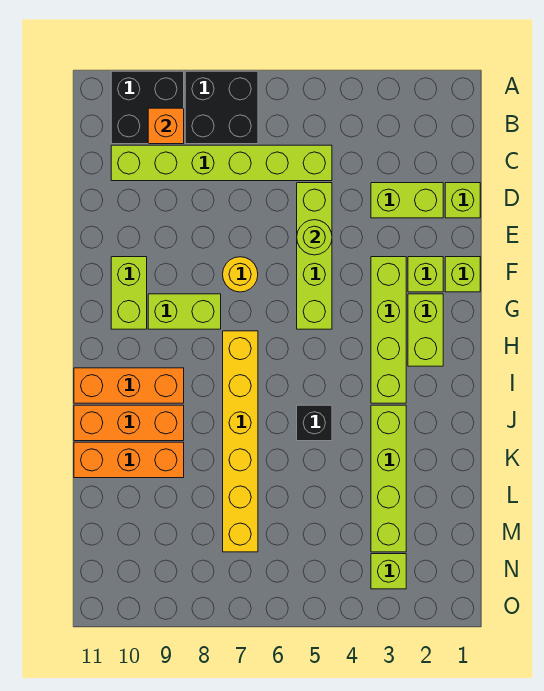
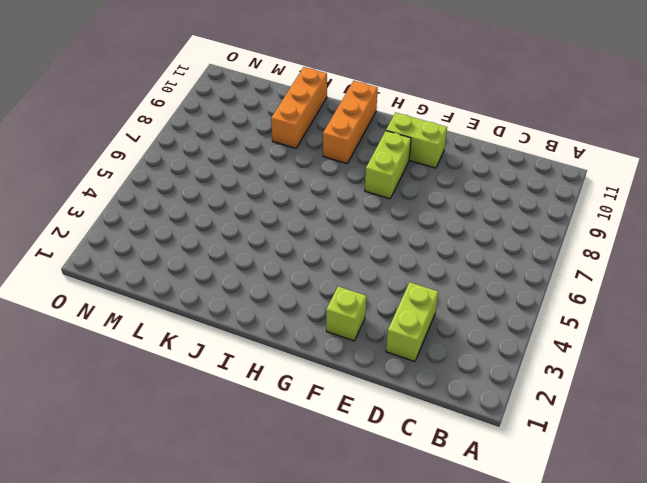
none -> black brick A7:B8 level 1
none -> black brick A9:B10 level 1
none -> lime brick C5:C10 level 1

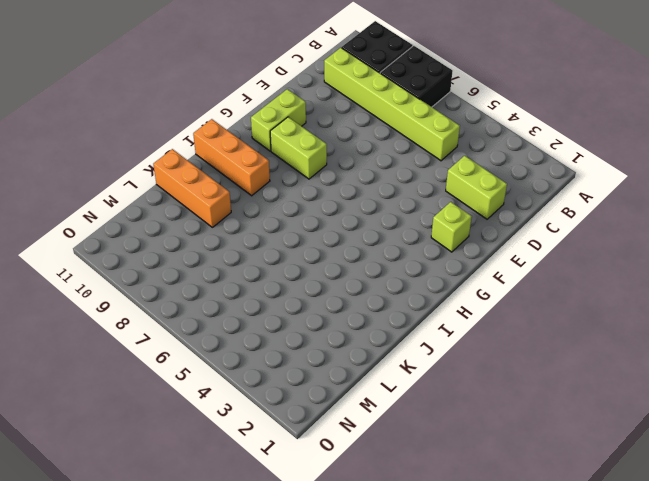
none -> lime brick D1 level 1
none -> lime brick D5:G5 level 1
none -> lime brick F1 level 1

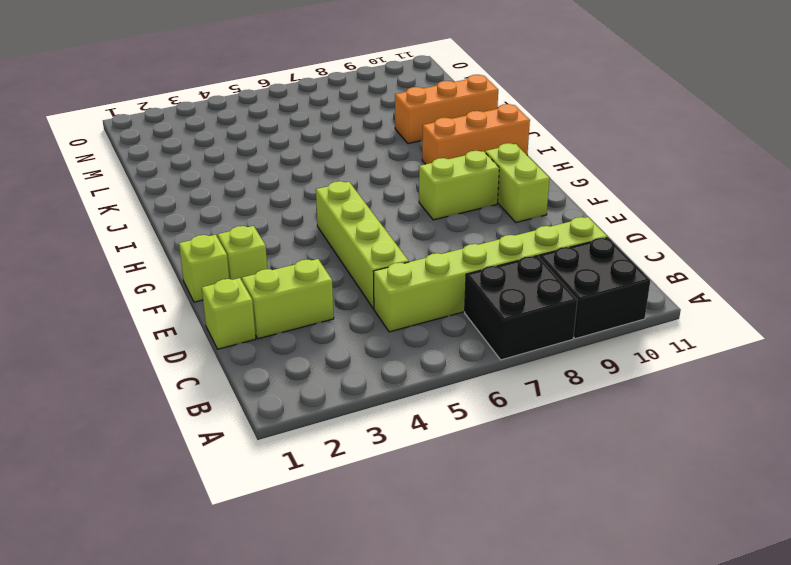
none -> lime brick F3:I3 level 1
none -> yellow round brick F7 level 1
none -> lime brick G2:H2 level 1

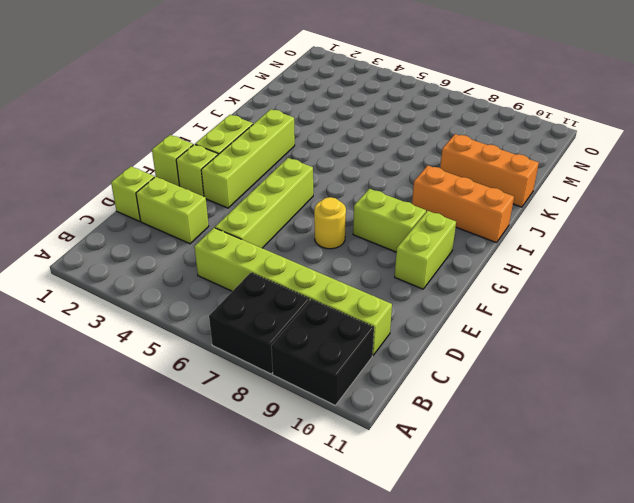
none -> yellow brick H7:M7 level 1
none -> lime brick J3:M3 level 1
none -> black brick J5 level 1

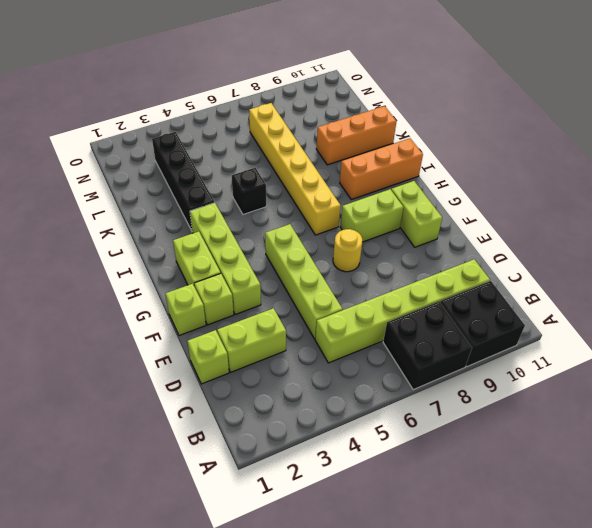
black brick J3:M3 level 1 -> lime brick J3:M3 level 1
none -> orange brick J9:J11 level 1
none -> lime brick N3 level 1
none -> orange brick B9 level 2

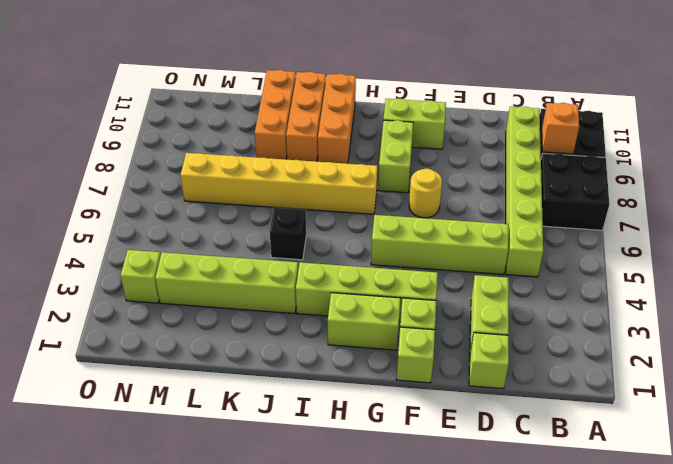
none -> lime round brick E5 level 2

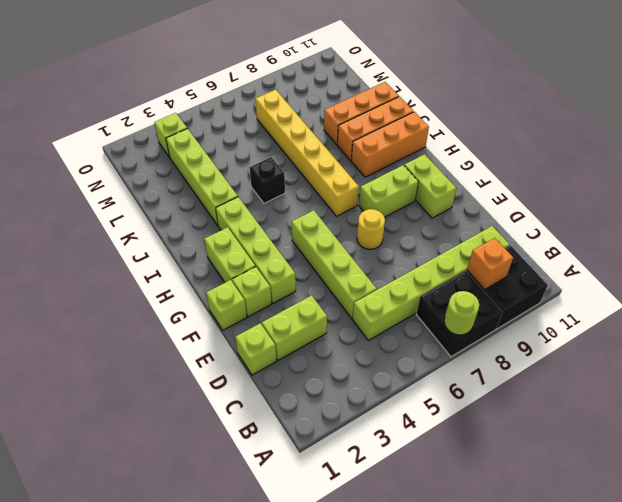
lime round brick A7 level 2 -> lime round brick E5 level 2

